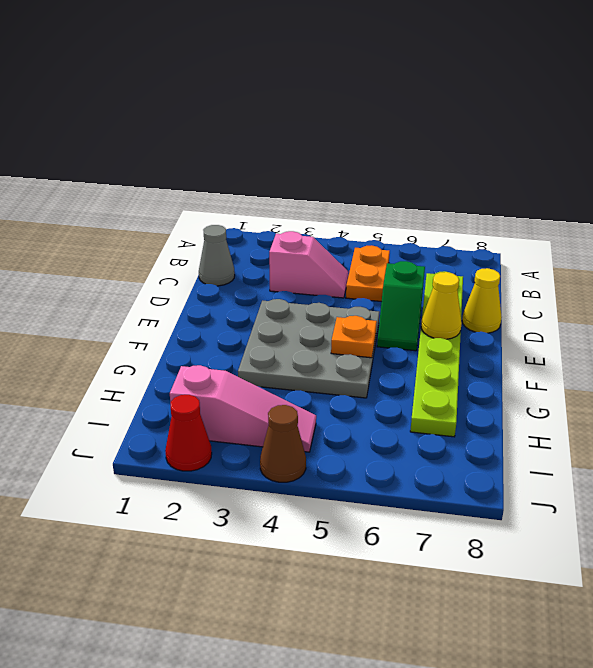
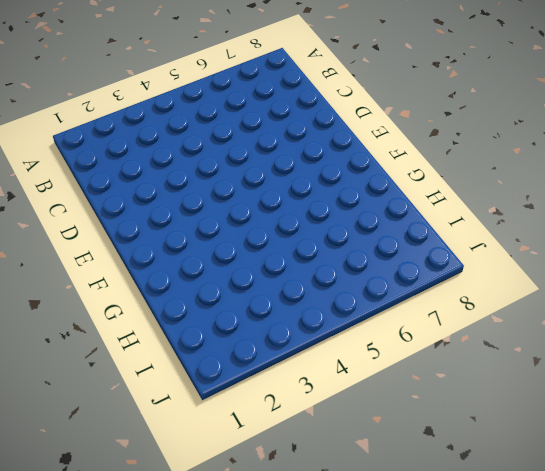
none -> orange plate B5:C5 level 1
none -> grey cone C1 level 1
none -> pink slope C3:C4 level 1 top 3

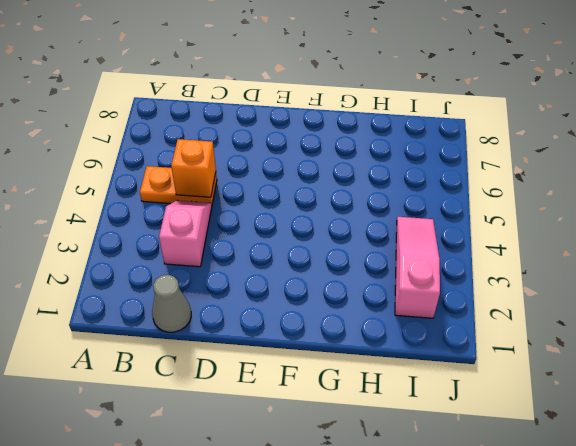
orange brick C5 level 2 -> none
none -> lime plate C7:H7 level 1
none -> green slope D6:E6 level 1 top D
none -> yellow cone D8 level 1

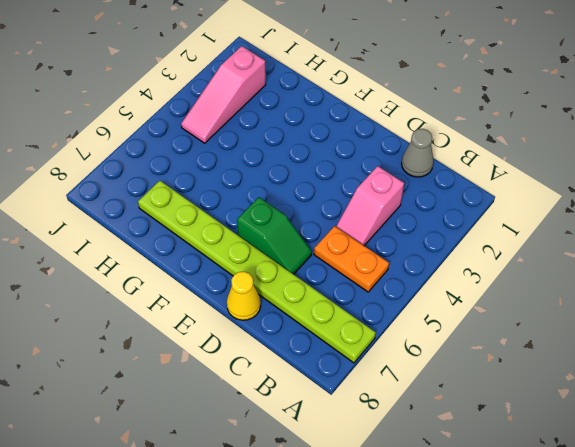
lime plate A7:H7 level 1 -> lime plate C7:H7 level 1
green slope D6:E6 level 1 top E -> green slope D6:E6 level 1 top D
none -> grey plate E3:G5 level 1
none -> red cone J2 level 1
none -> brown cone J4 level 1

